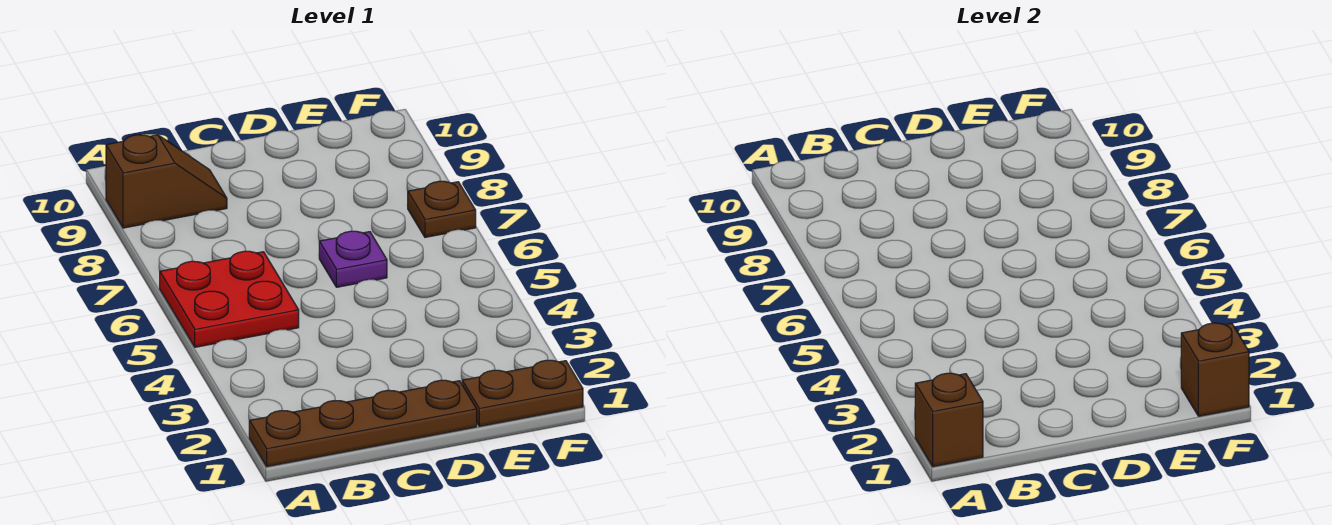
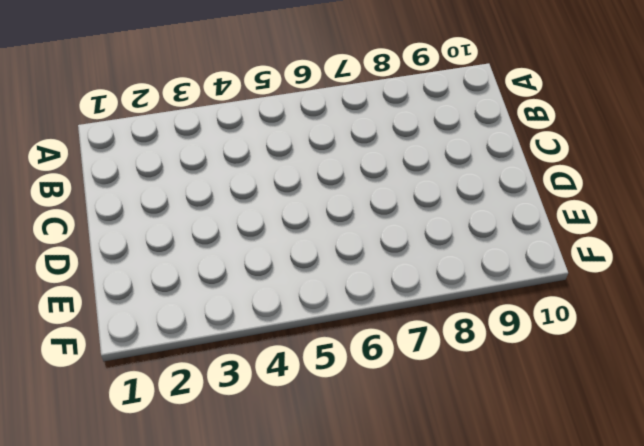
none -> brown plate A1:D1 level 1
none -> red plate A5:B6 level 1

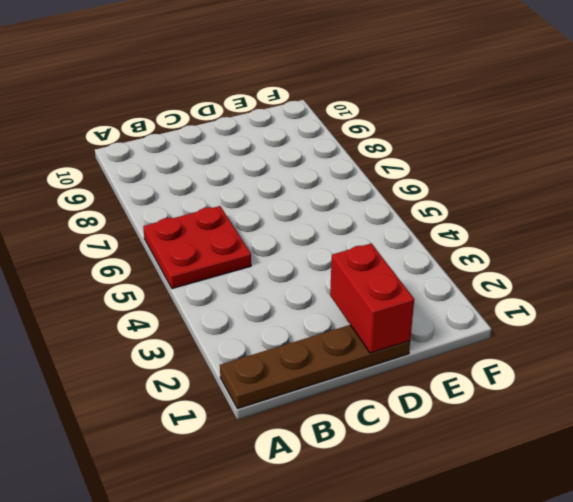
red brick D1:D2 level 2 -> none
none -> brown slope A9:B9 level 1 top A
none -> purple plate D6 level 1

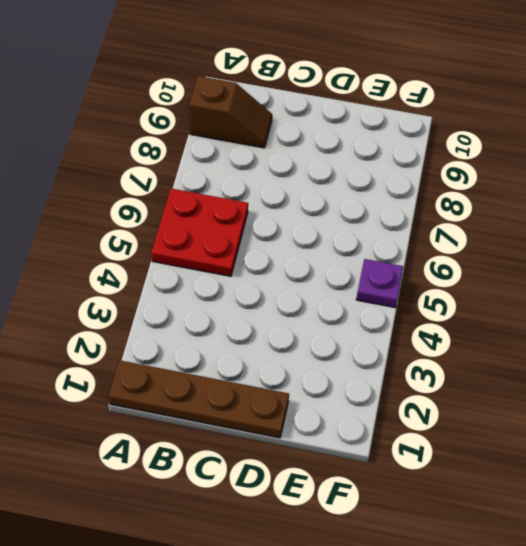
purple plate F5 level 1 -> purple plate D6 level 1
none -> brown plate E1:F1 level 1
none -> brown plate F7 level 1

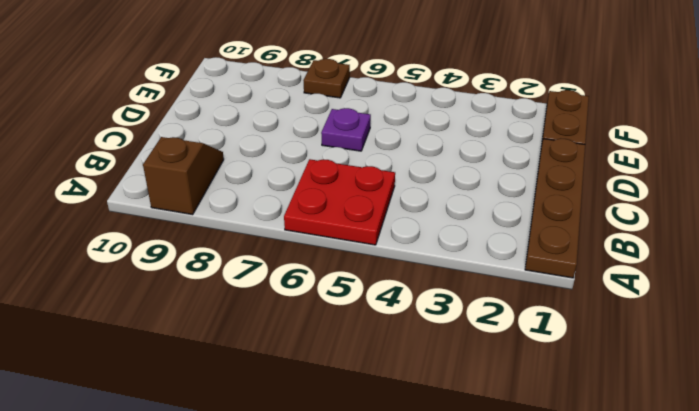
none -> brown brick A1 level 2
none -> brown brick F1 level 2

